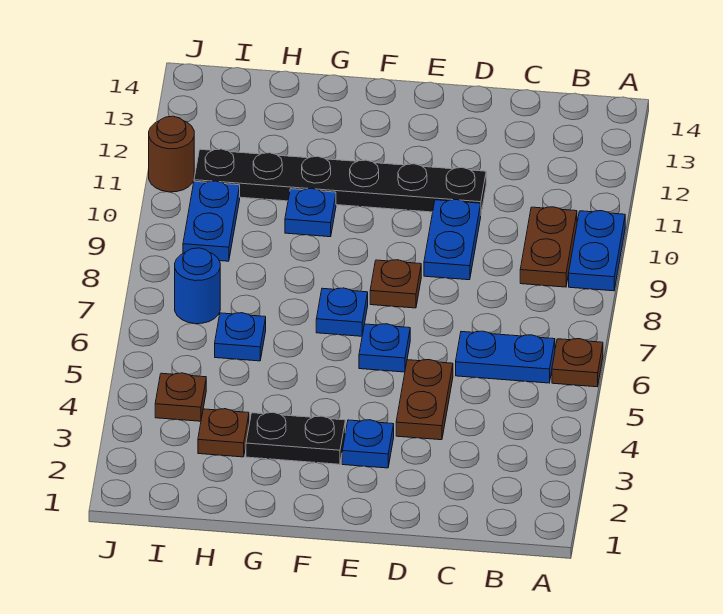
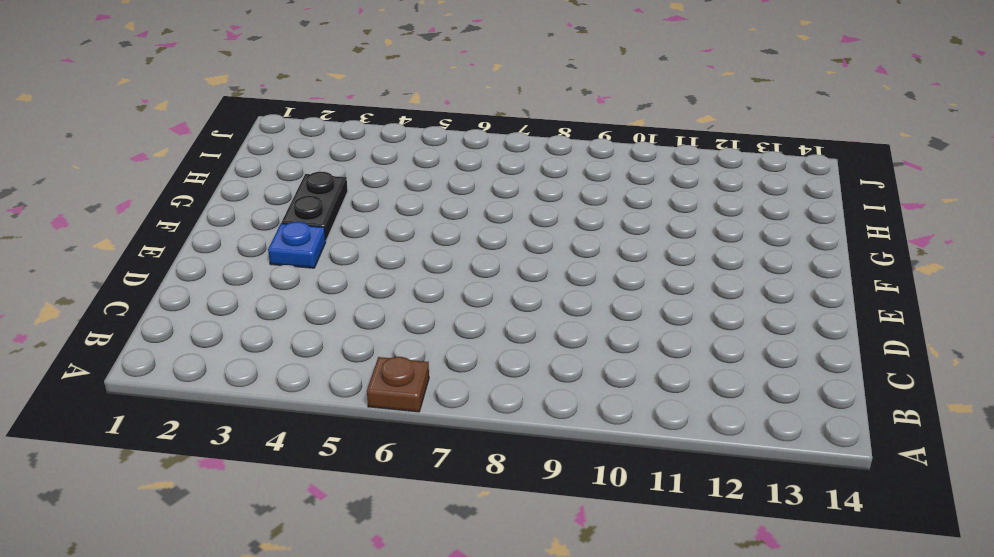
none -> blue plate A9:A10 level 1
none -> blue plate B6:C6 level 1
none -> brown plate B9:B10 level 1

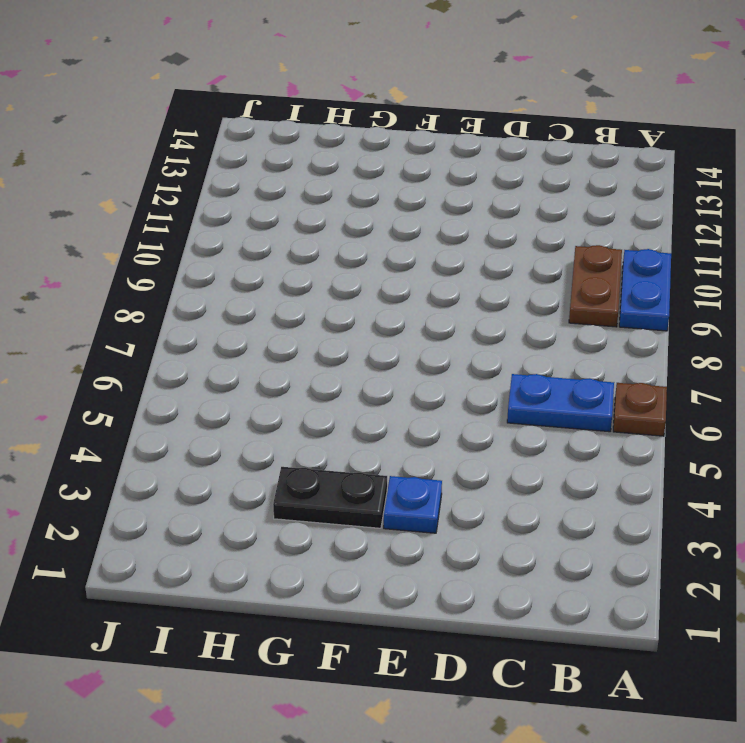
none -> brown plate D4:D5 level 1
none -> blue plate D9:D10 level 1
none -> black plate D11:I11 level 1

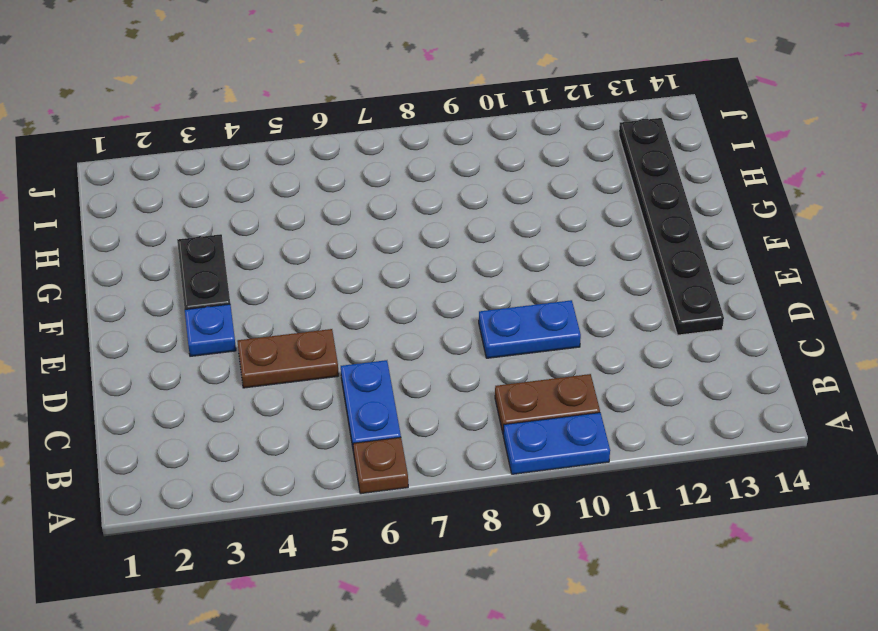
black plate D13:I13 level 1 -> black plate D11:I11 level 1
none -> blue plate E6 level 1
none -> brown plate E8 level 1
none -> blue plate F7 level 1

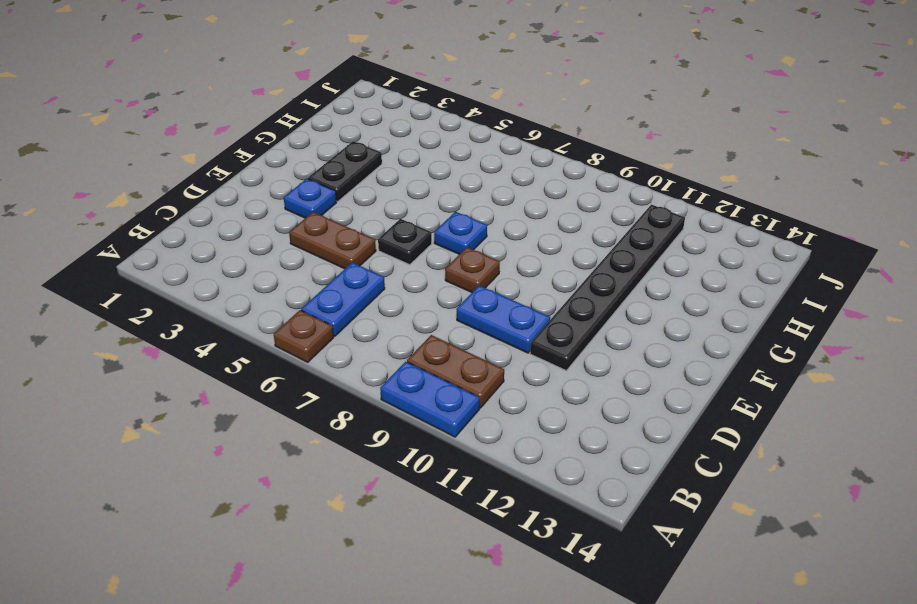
black plate E6 level 1 -> blue plate E6 level 1
none -> blue plate G10 level 1
none -> brown plate H3 level 1
none -> blue plate H6 level 1

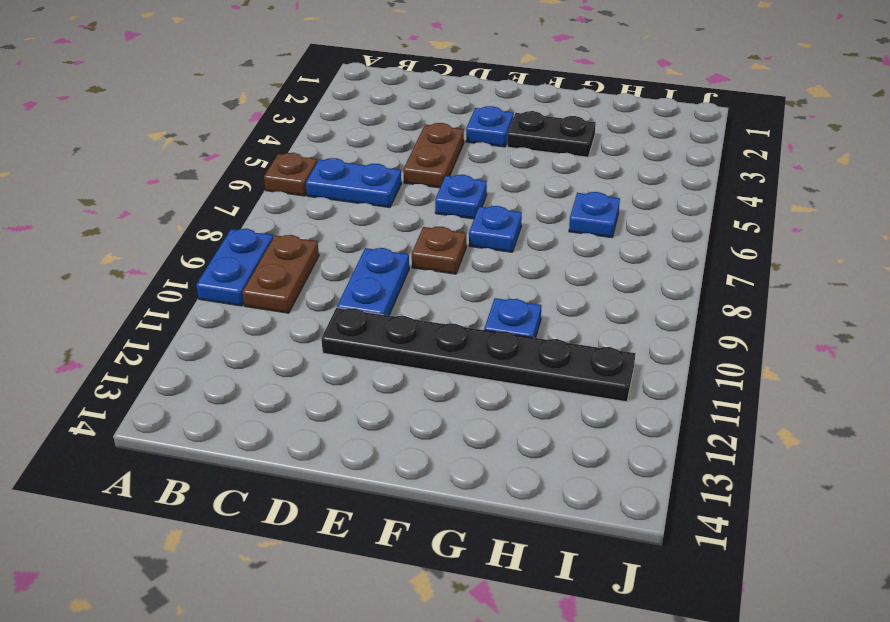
none -> brown plate H3 level 1
none -> brown plate I4 level 1
none -> blue round brick I7 level 1

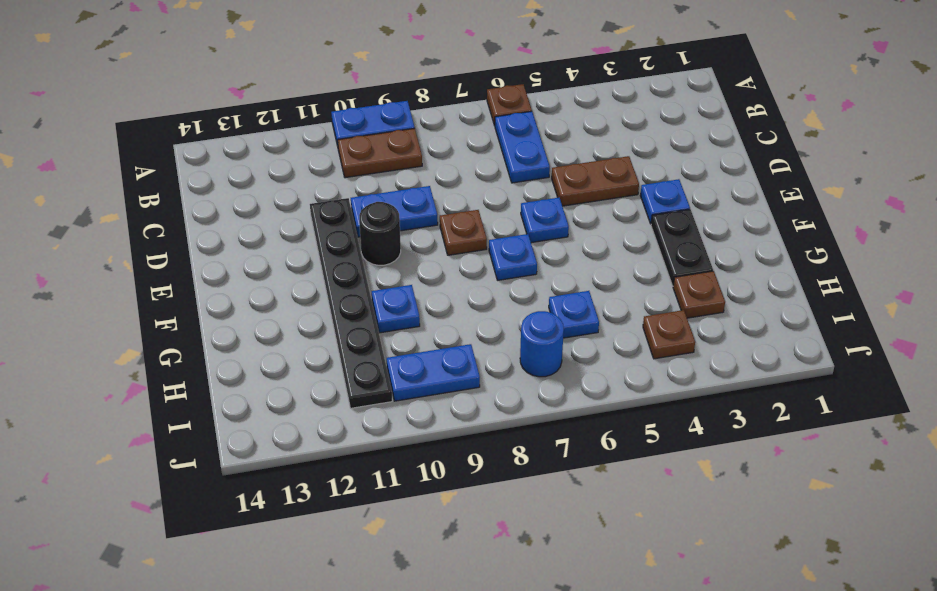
black round brick E10 level 1 -> none
none -> brown round brick J11 level 1

